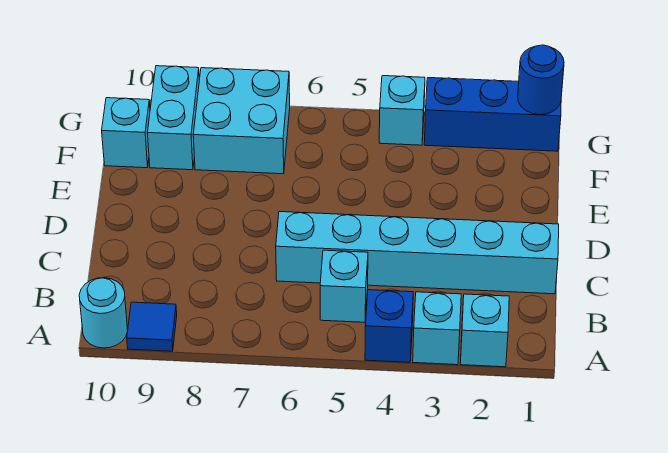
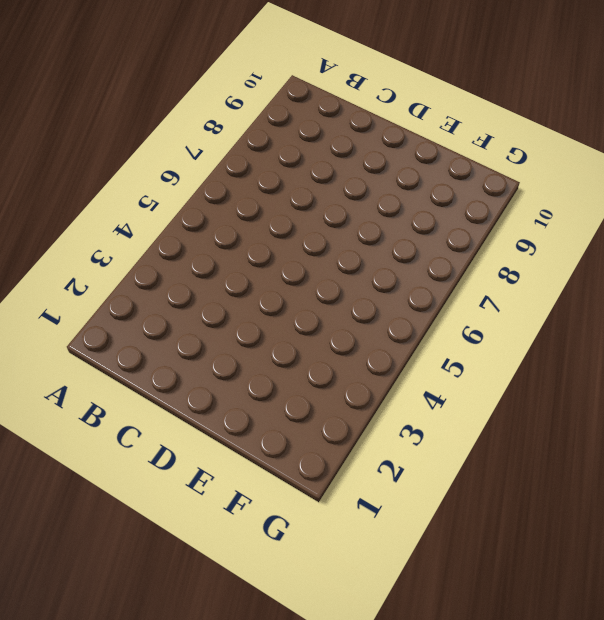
none -> cyan brick A2 level 1
none -> cyan brick A3 level 1
none -> blue brick A4 level 1

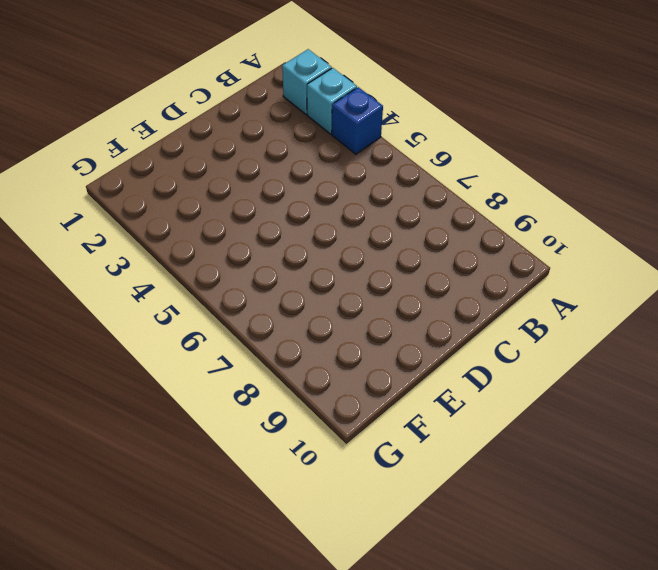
none -> blue tile A9 level 1
none -> cyan round brick A10 level 1
none -> cyan brick B5 level 1

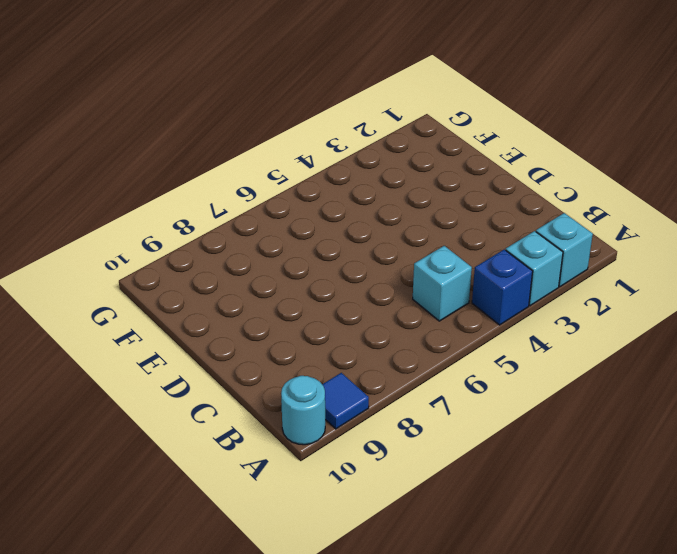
none -> cyan brick C1:C6 level 1
none -> cyan brick F7:G8 level 1
none -> cyan brick F9:G9 level 1

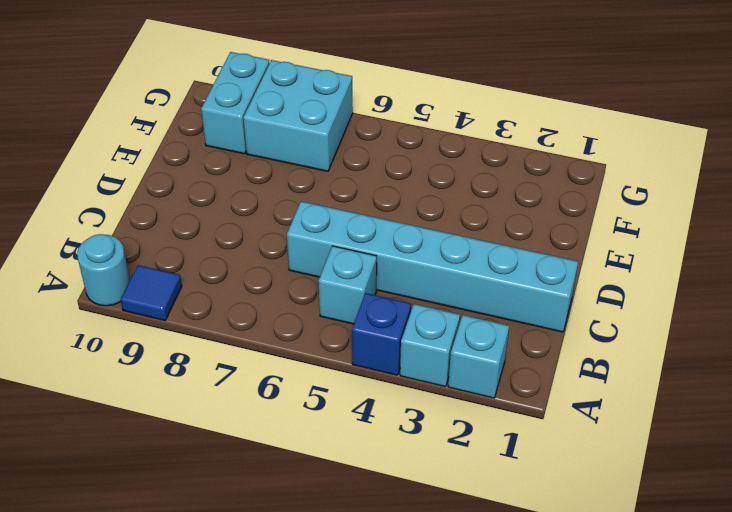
none -> cyan brick F10 level 1
none -> blue brick G1:G3 level 1
none -> cyan brick G4 level 1

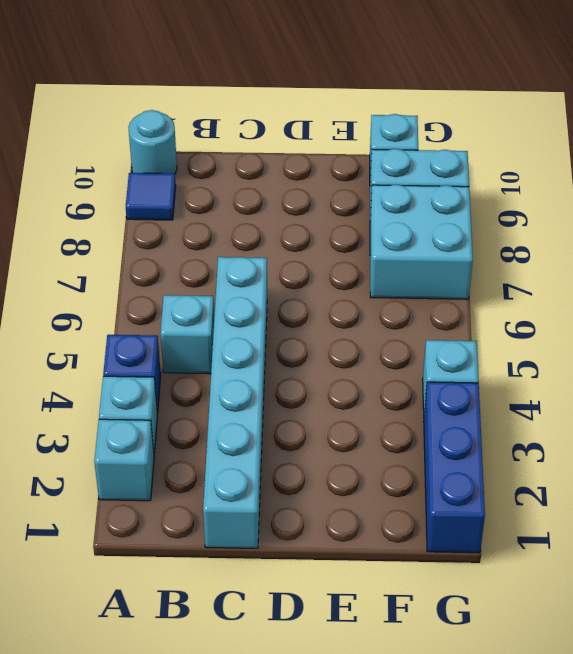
none -> blue round brick G1 level 2

